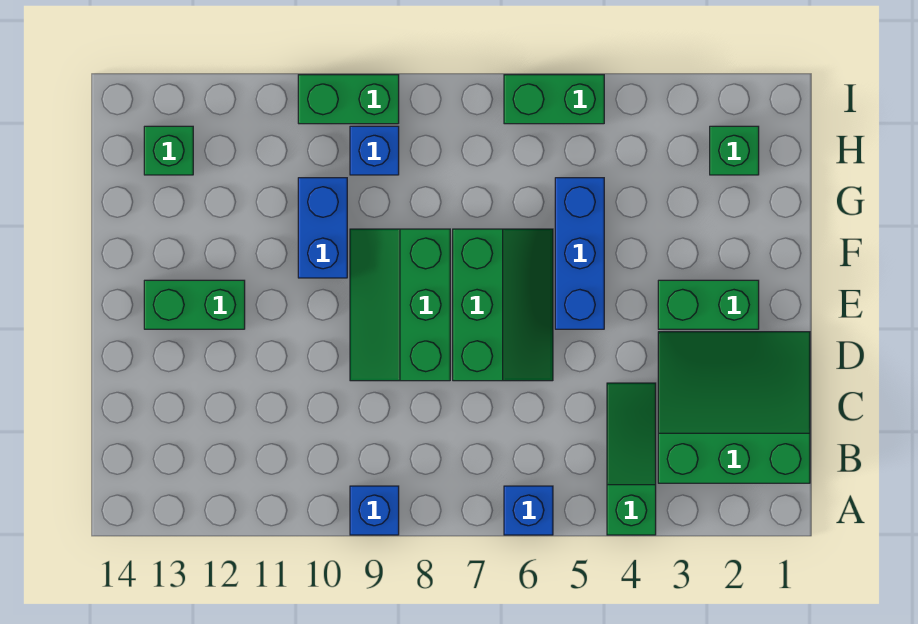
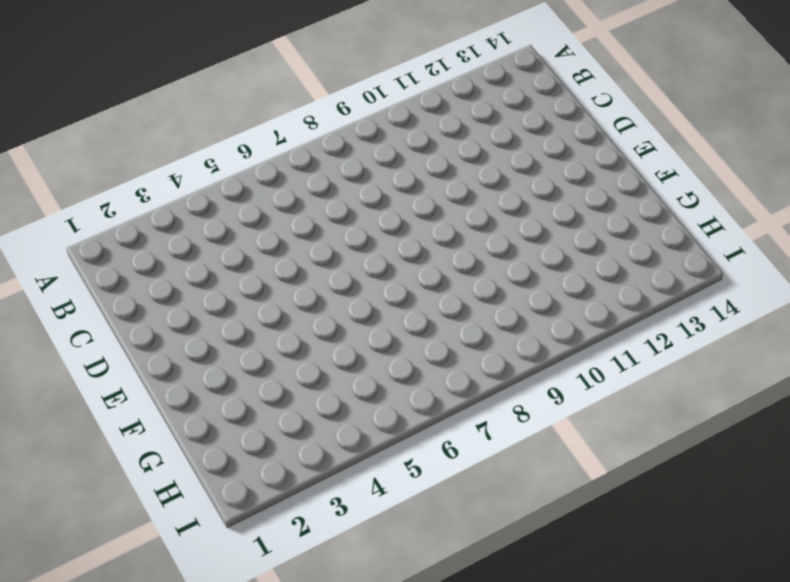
none -> green slope A4:C4 level 1 top A
none -> blue brick A6 level 1
none -> blue brick A9 level 1

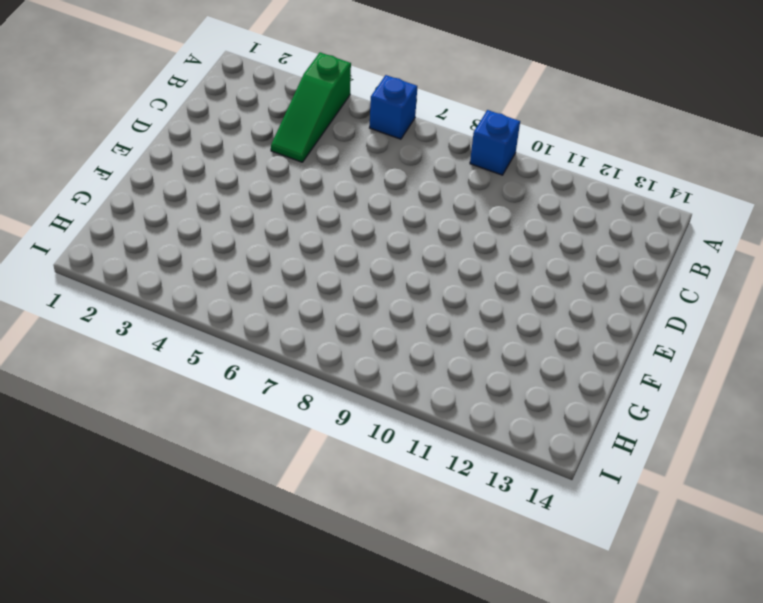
none -> green slope B1:D3 level 1 top B
none -> green slope D6:F7 level 1 top 7
none -> green slope D8:F9 level 1 top 8

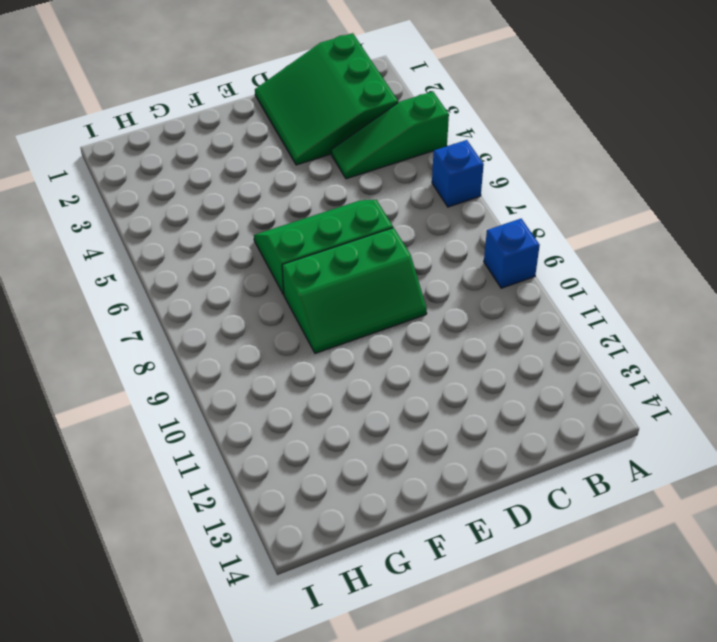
none -> green brick E2:E3 level 1
none -> blue brick E5:G5 level 1
none -> green brick E12:E13 level 1

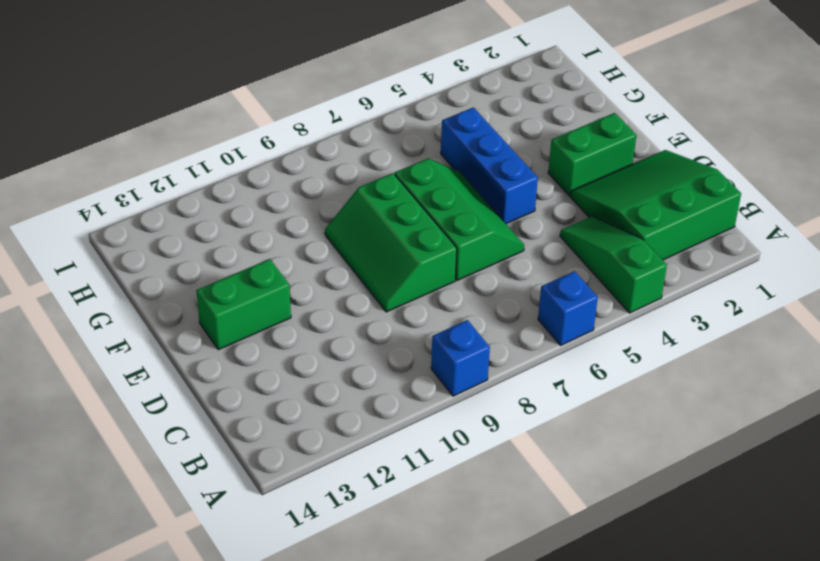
none -> blue brick F10:G10 level 1
none -> green brick H2 level 1
none -> blue brick H9 level 1

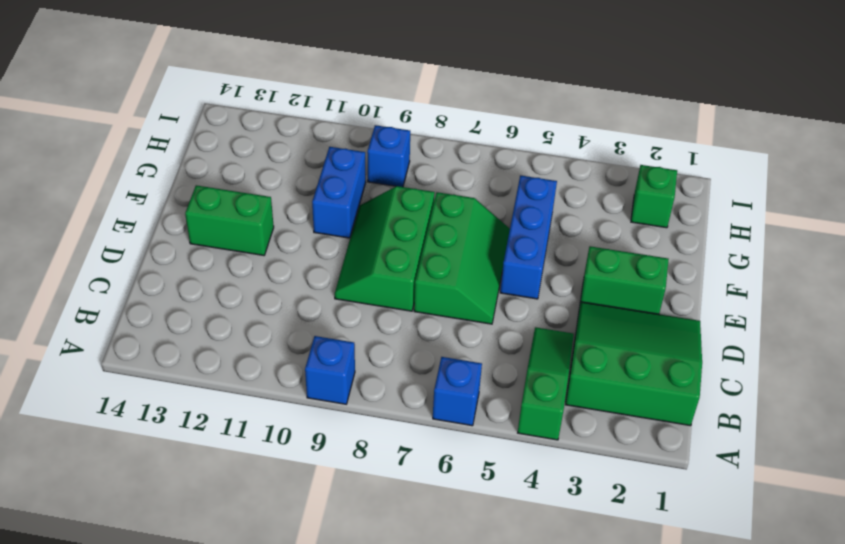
none -> green brick H13 level 1
none -> green brick I5:I6 level 1
none -> green brick I9:I10 level 1

